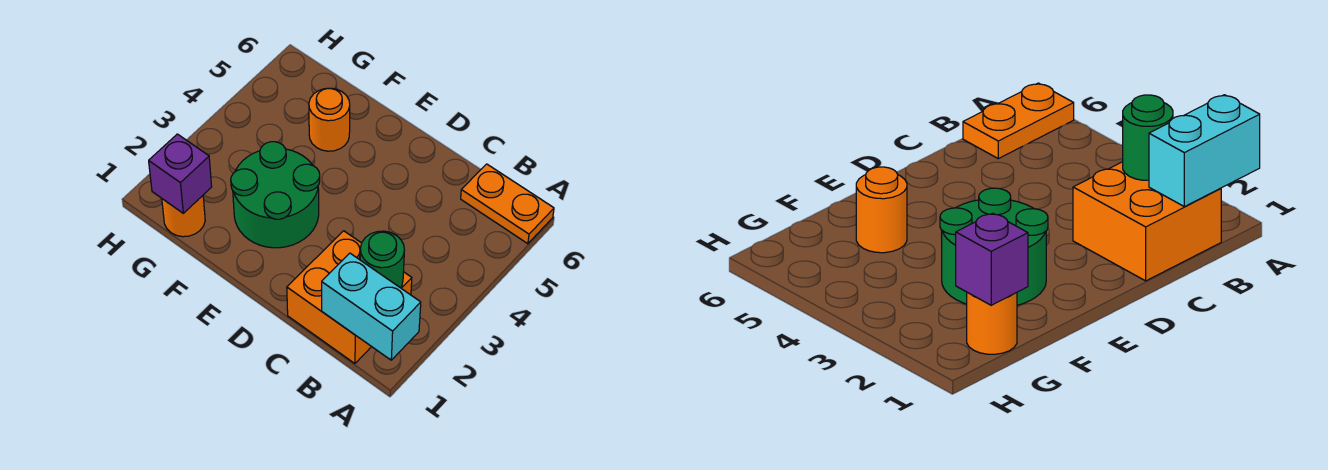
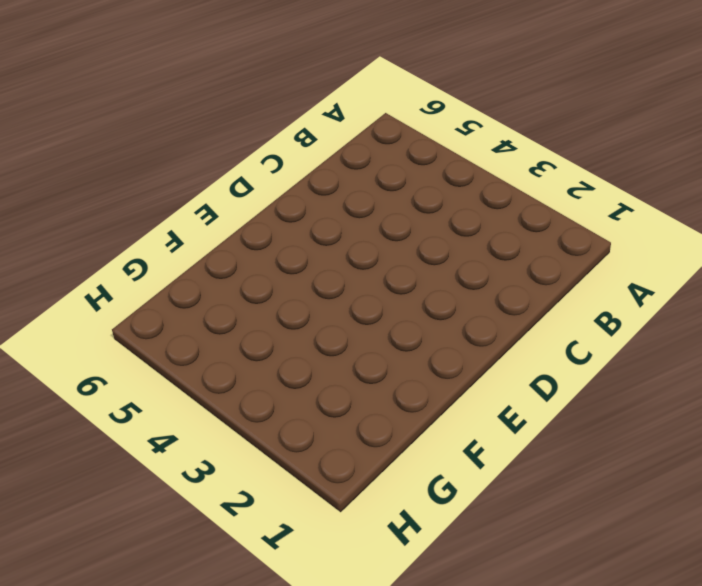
none -> orange plate A6:B6 level 1
none -> orange brick B1:C2 level 1

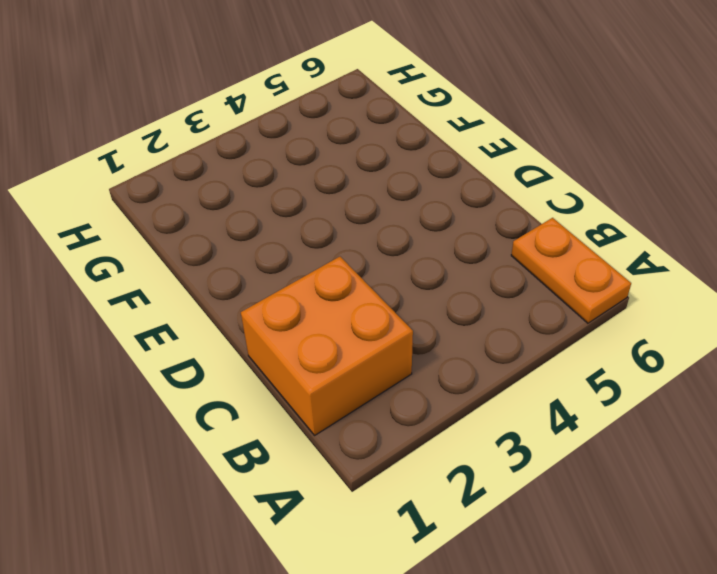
none -> green round brick E2:F3 level 1
none -> orange round brick F5 level 1

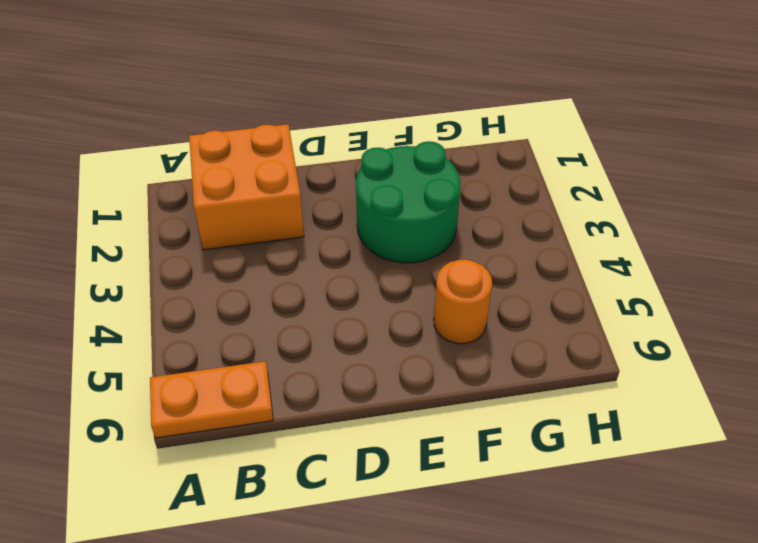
none -> orange round brick G1 level 1
none -> cyan brick A1:B1 level 2

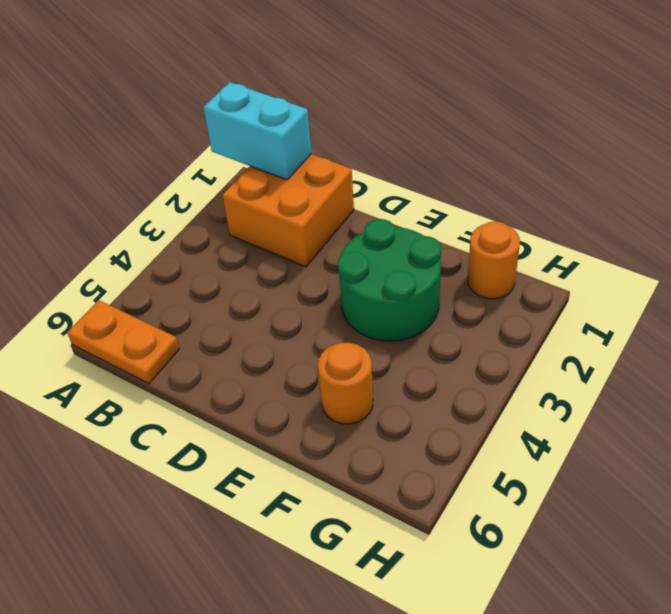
none -> green round brick B2 level 2
none -> purple brick G1 level 2

